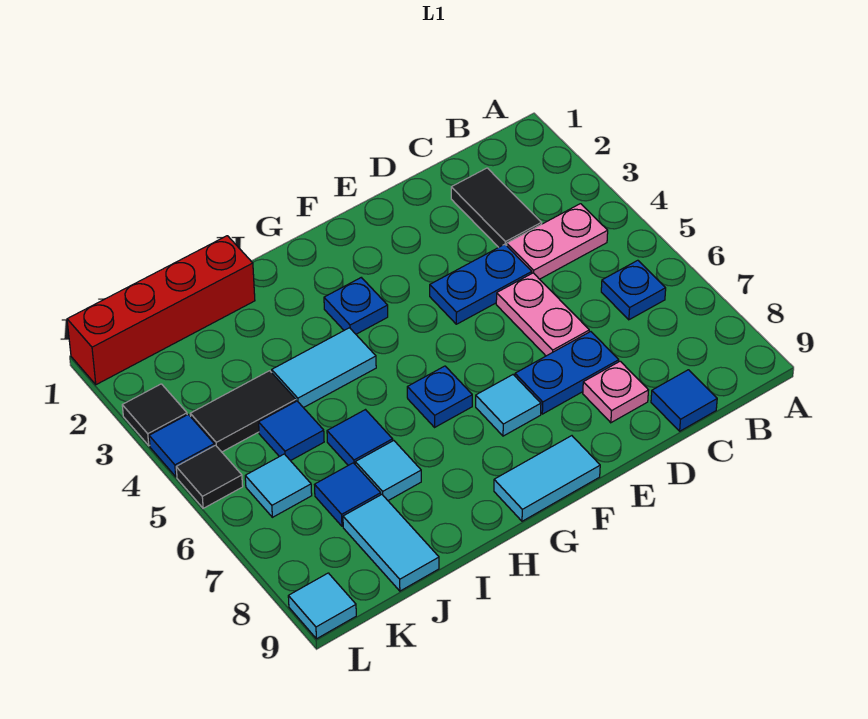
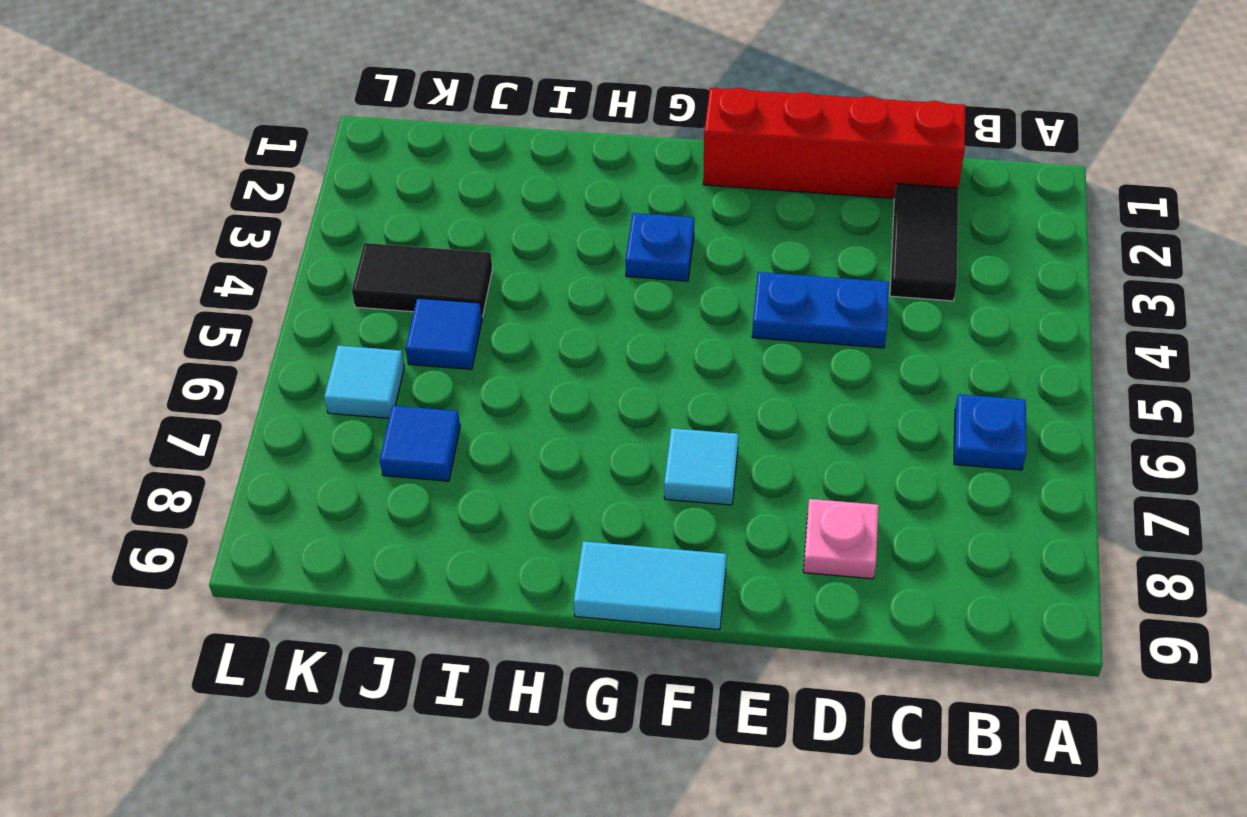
red brick C1:F1 level 1 -> red brick I1:L1 level 1
none -> pink plate B4:C4 level 1
none -> blue tile C9 level 1
none -> pink plate D5:D6 level 1

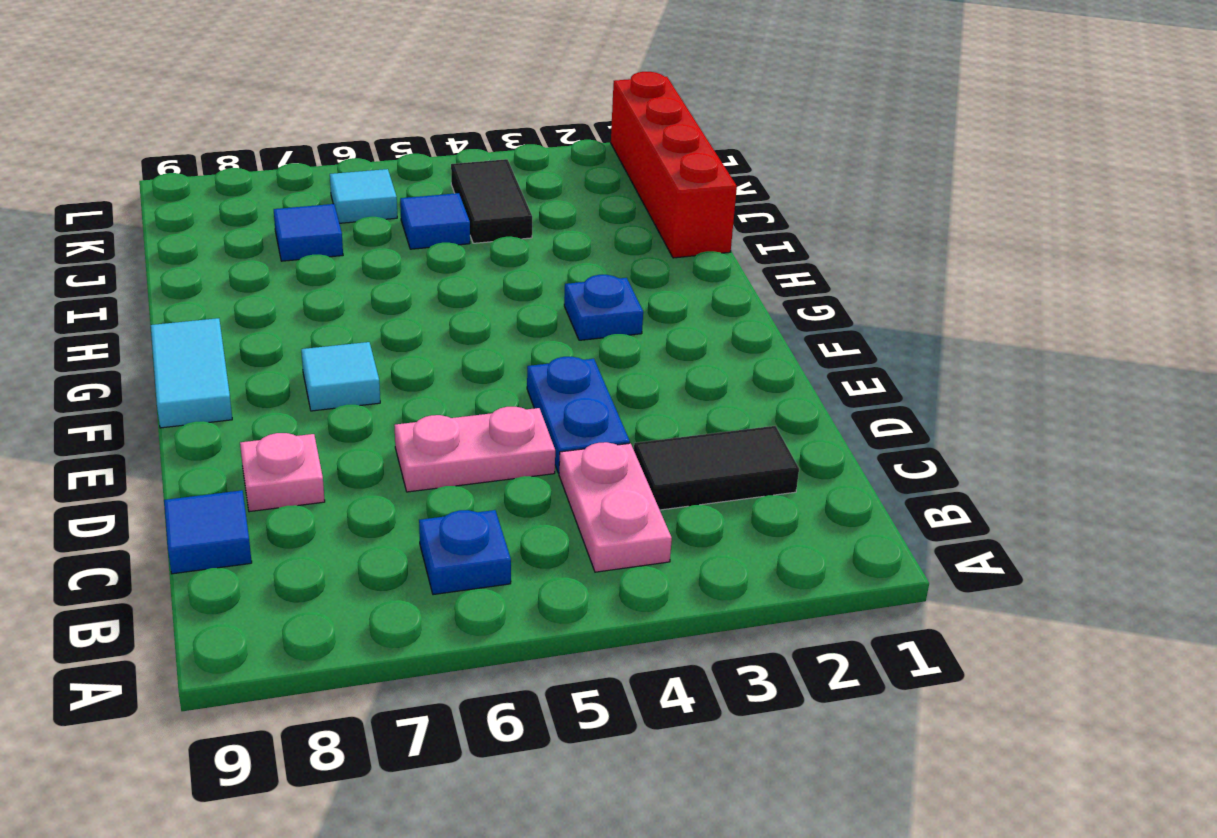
none -> blue plate D7:E7 level 1
none -> blue plate G6 level 1
none -> cyan tile H4:I4 level 1

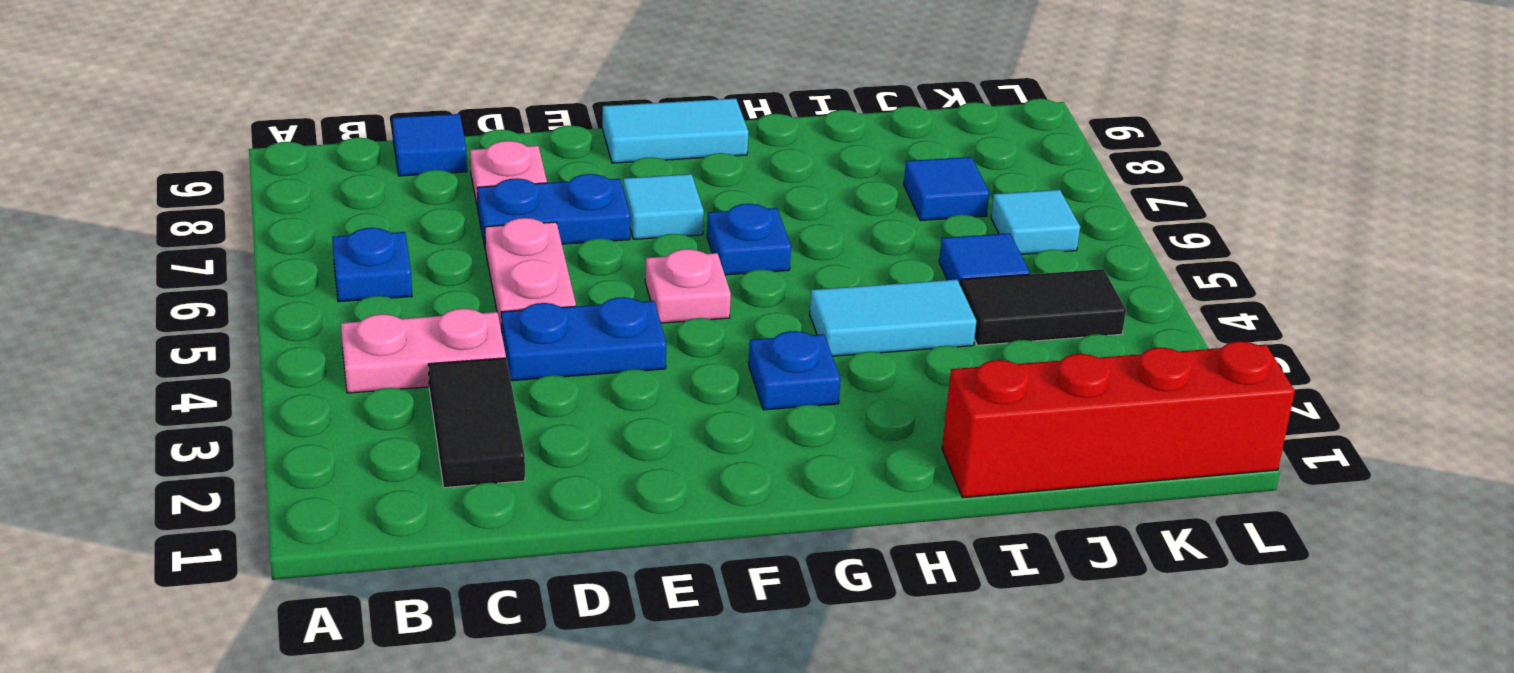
pink plate F5 level 1 -> none
none -> blue tile I6 level 1
none -> cyan tile I7 level 1
none -> cyan tile J8:J9 level 1

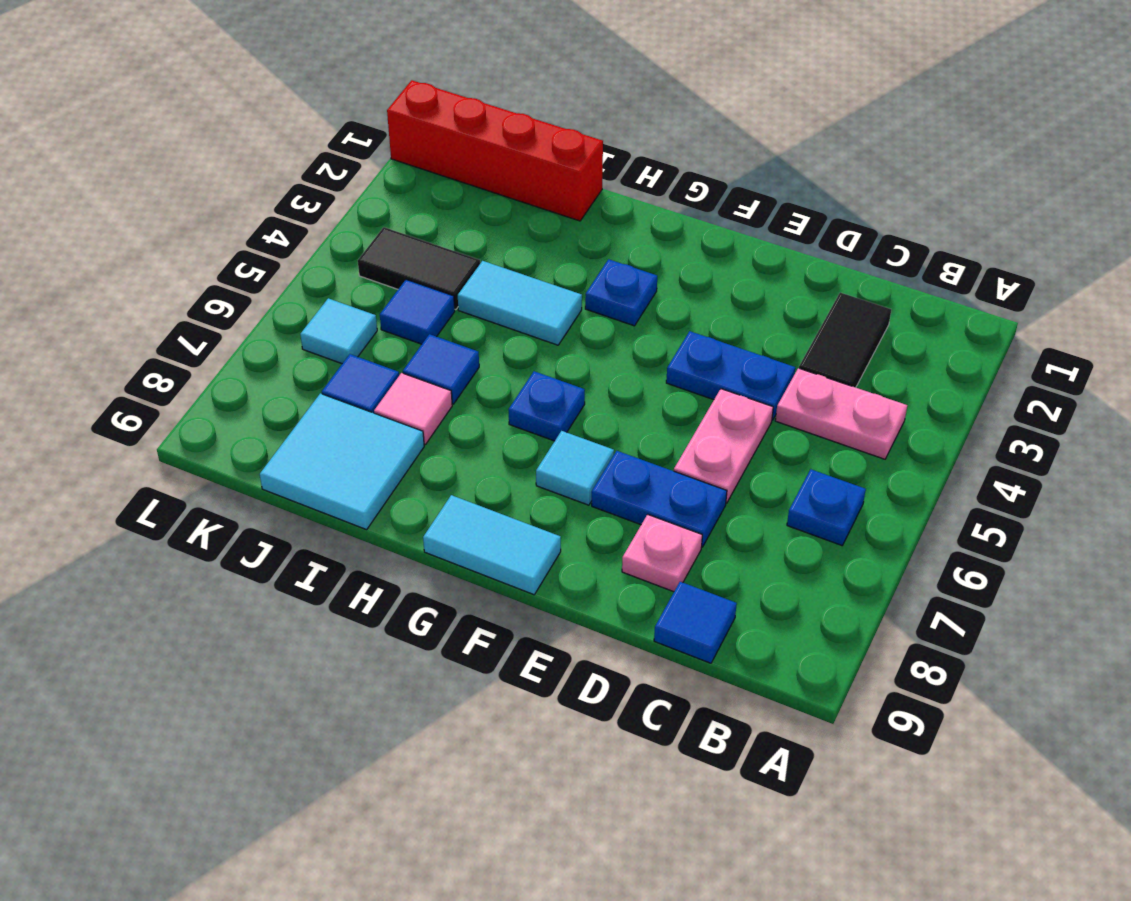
pink tile I7 level 1 -> cyan tile I7 level 1
cyan tile I8:J9 level 1 -> cyan tile J8:J9 level 1
none -> black tile L3 level 1
none -> blue tile L4 level 1
none -> black tile L5 level 1

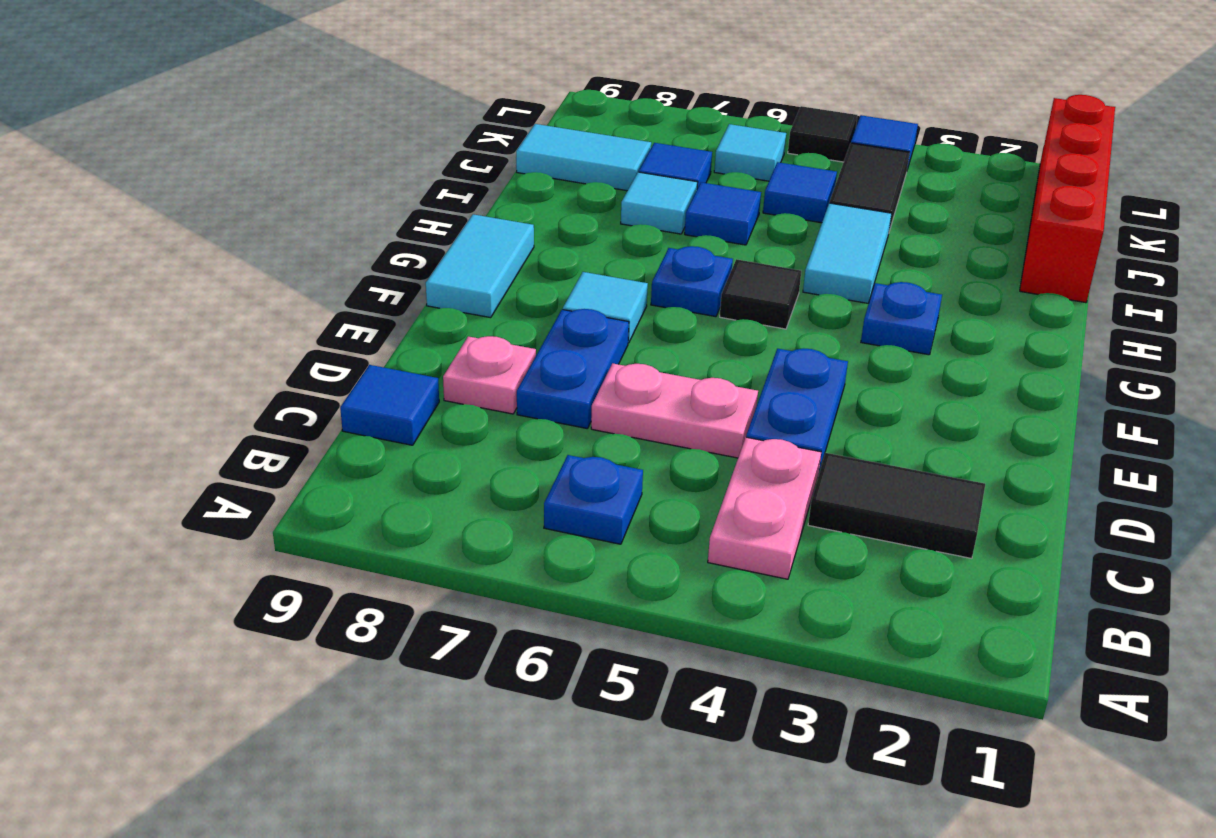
black tile G5 level 1 -> black tile L3 level 1
none -> cyan tile L9 level 1

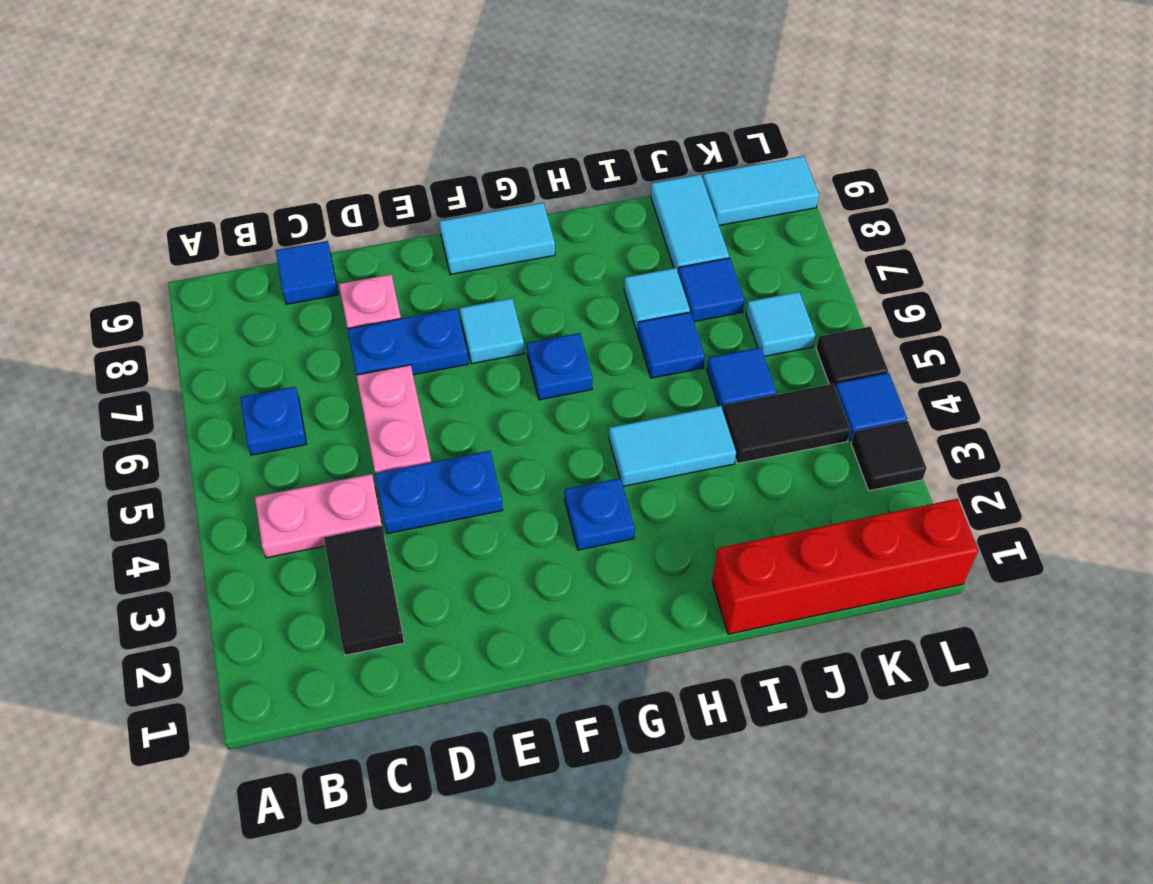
cyan tile K9:L9 level 1 -> cyan tile L9 level 1

